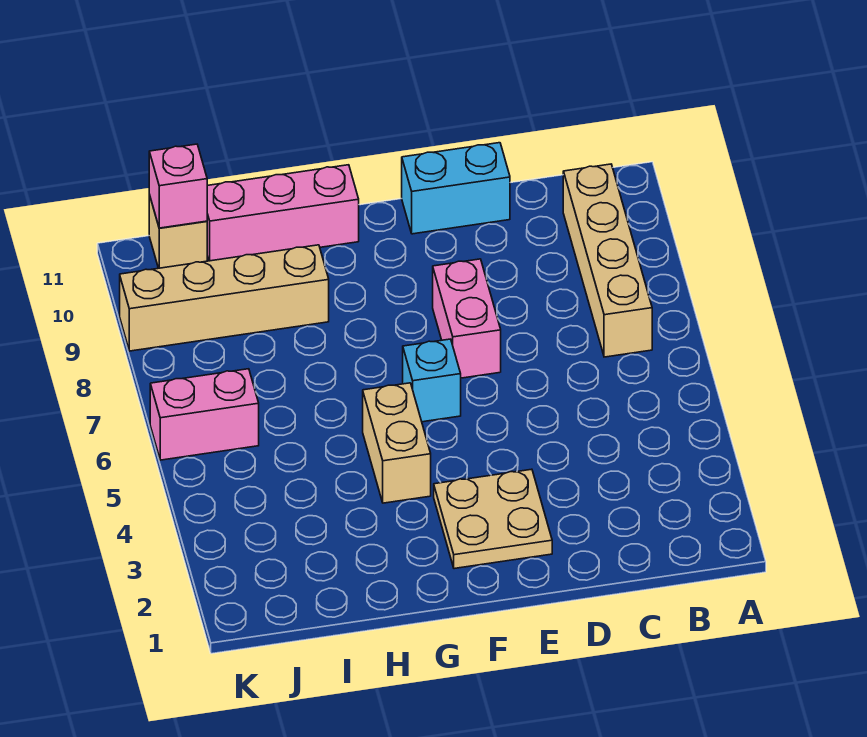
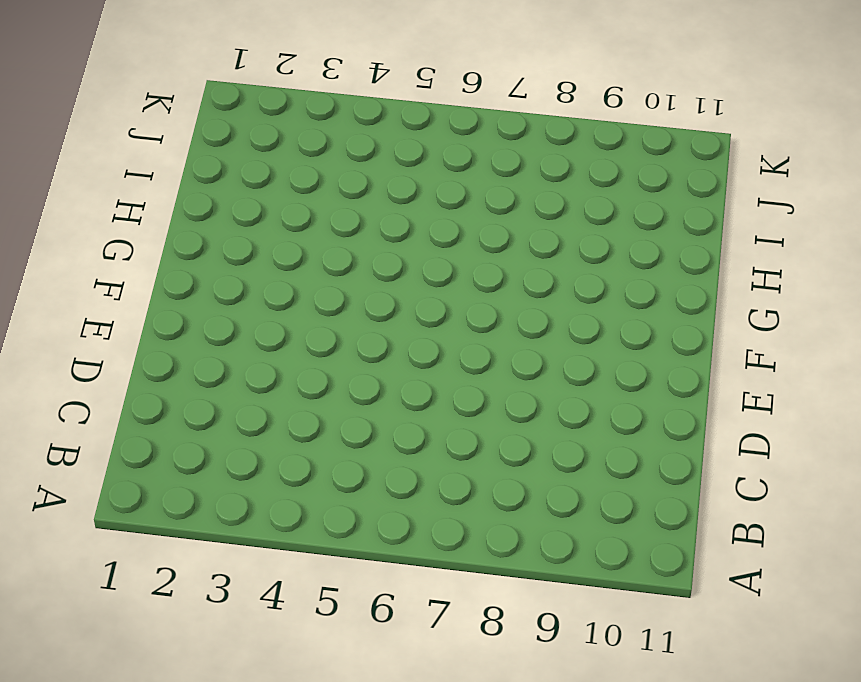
none -> tan brick B7:B10 level 1
none -> cyan brick D11:E11 level 1

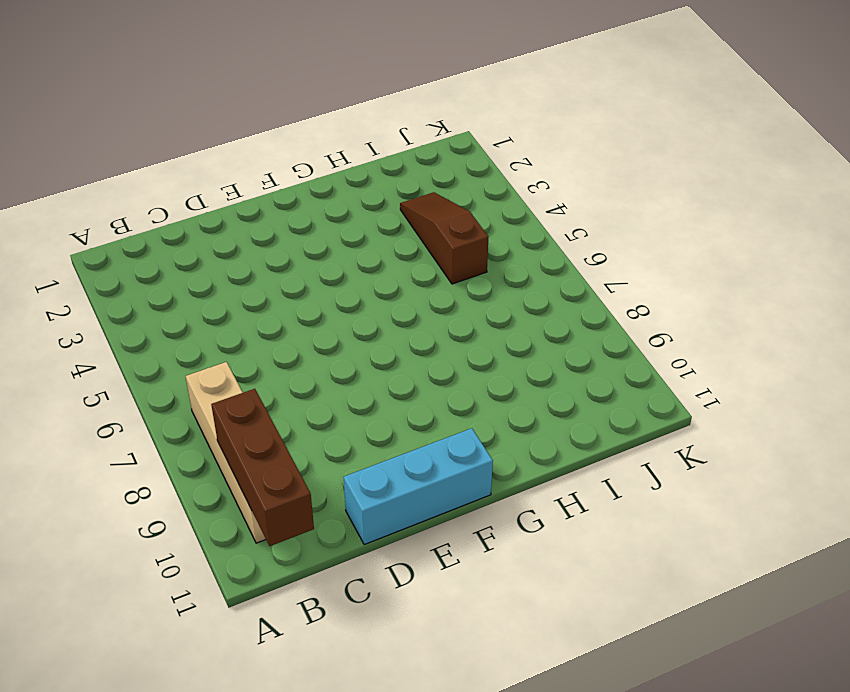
brown brick B9:B11 level 2 -> none
cyan brick D11:F11 level 1 -> cyan brick D11:E11 level 1
brown slope I3:I5 level 1 top 5 -> none
none -> tan plate E2:F3 level 1
none -> pink brick E7:E8 level 1

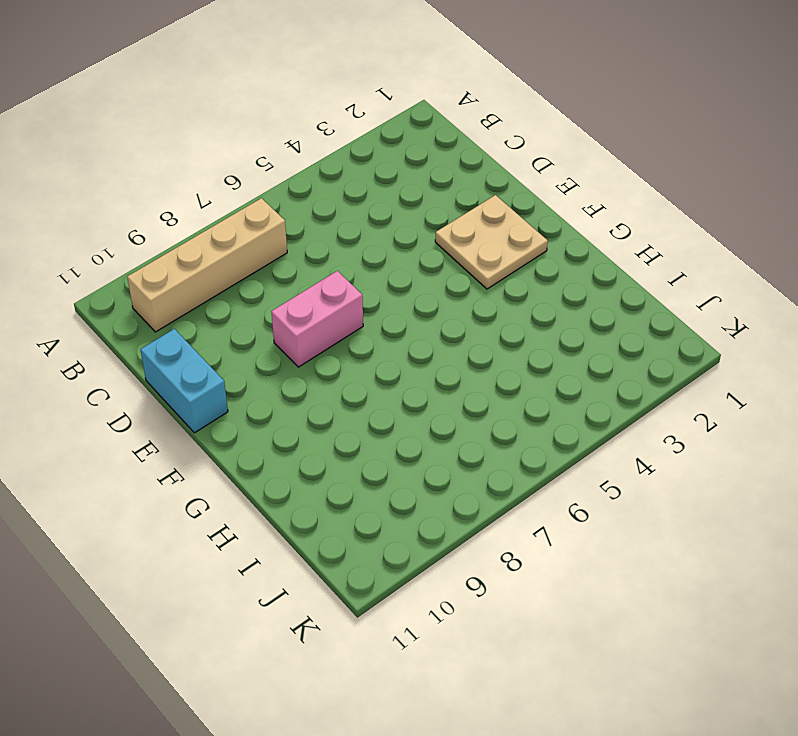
none -> cyan brick F6 level 1
none -> tan brick G4:G5 level 1

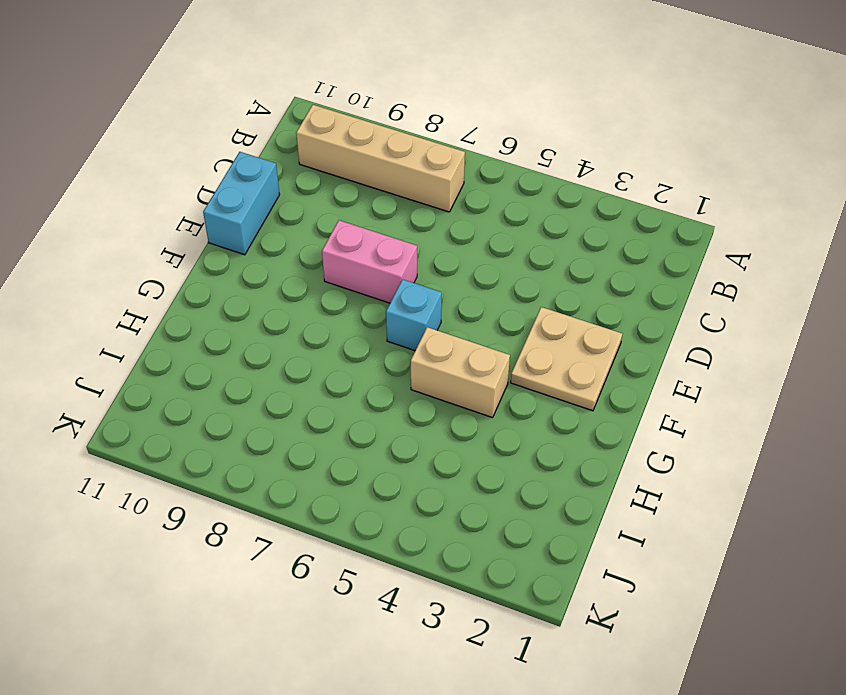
none -> pink brick G11:I11 level 1
none -> tan brick H9:K9 level 1

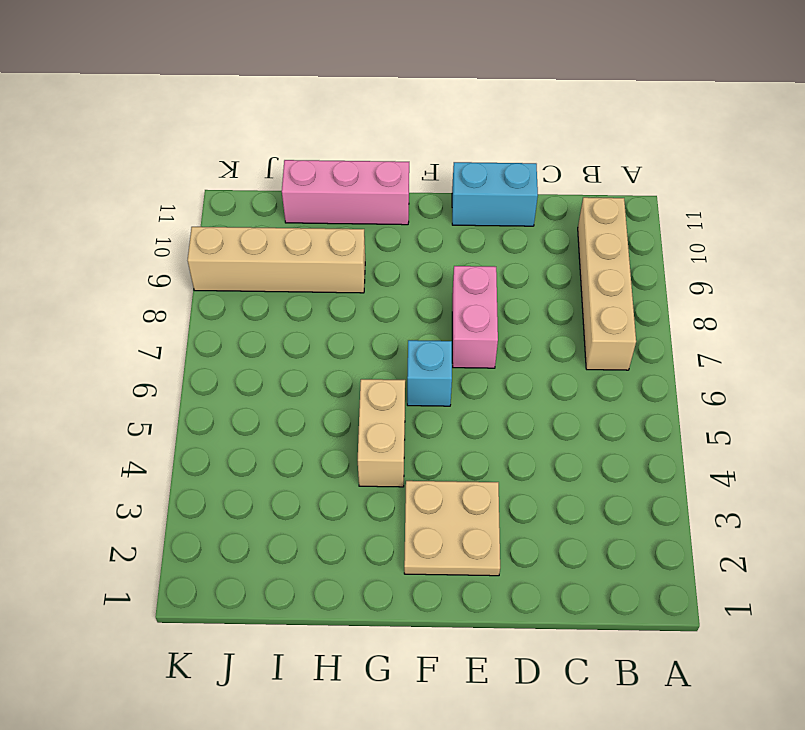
none -> pink brick J6:K6 level 1
none -> tan brick J11 level 1

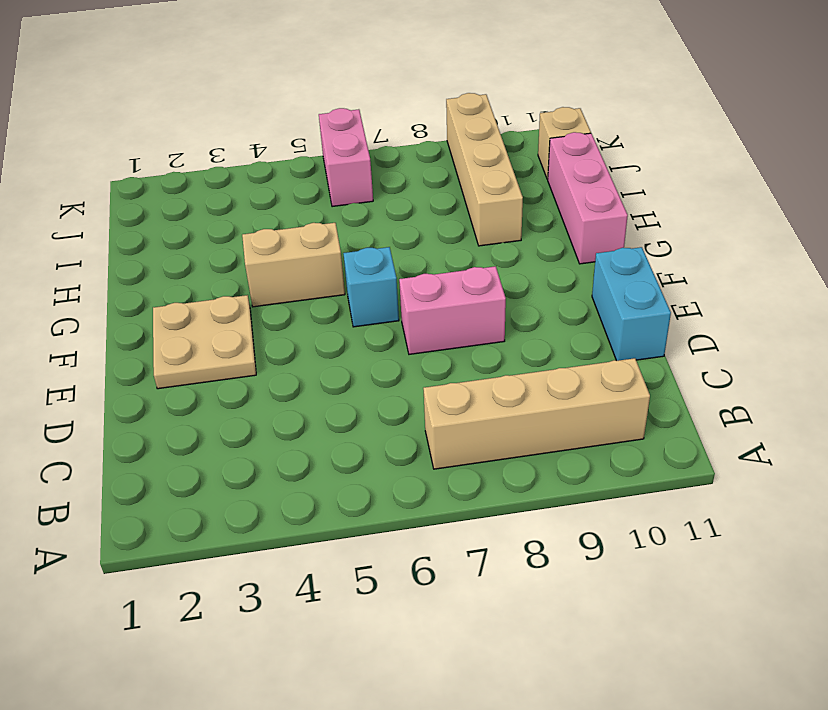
none -> pink brick J11 level 2

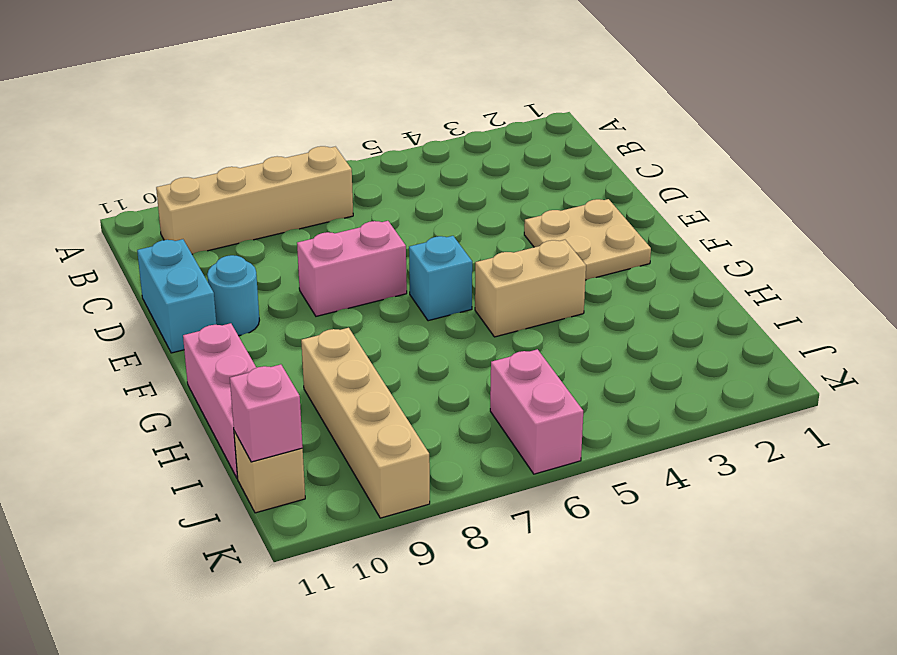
cyan round brick E10 level 1 -> none

